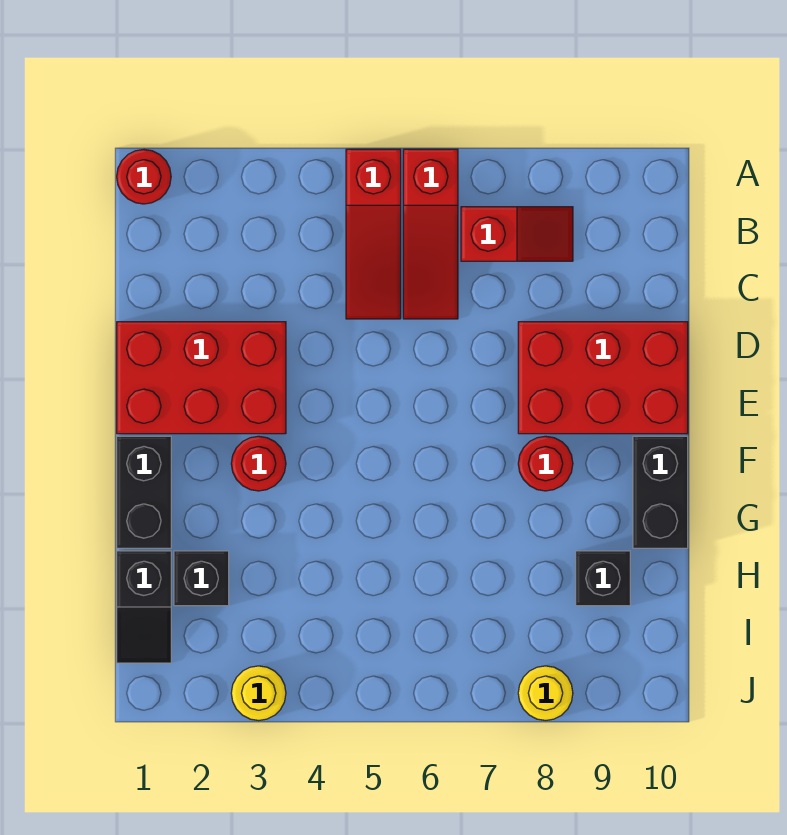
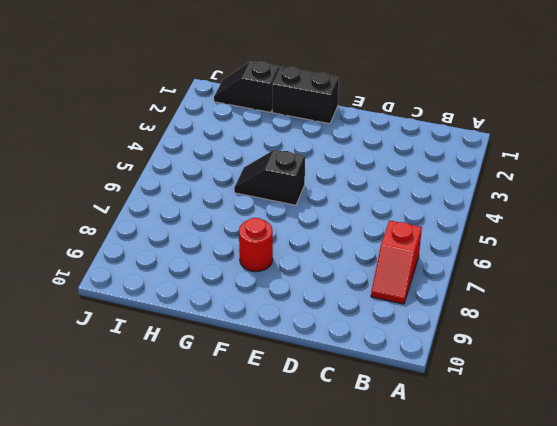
black slope F5:G5 level 1 top F -> none
none -> red round brick A1 level 1
none -> red slope A5:C5 level 1 top A
none -> red slope A6:C6 level 1 top A

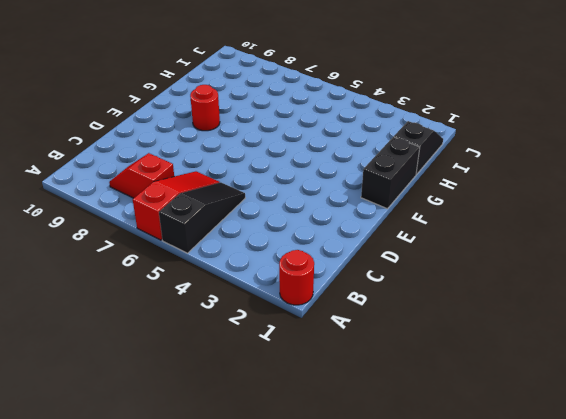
black slope A5:C5 level 1 top A -> red slope A5:C5 level 1 top A
none -> red brick D1:E3 level 1
none -> red brick D8:E10 level 1
none -> red round brick F3 level 1

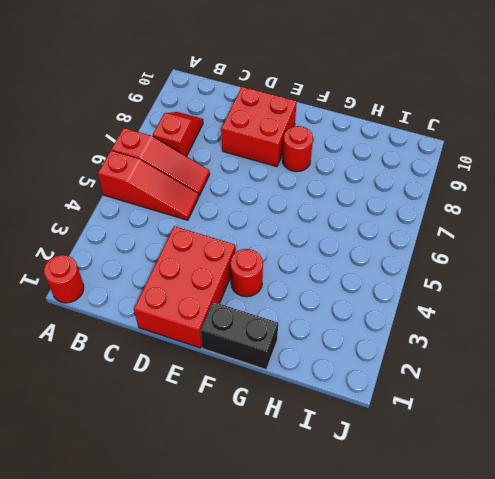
red brick D8:E9 level 1 -> red brick D8:E10 level 1
none -> black brick F10:G10 level 1
none -> black slope H1:I1 level 1 top H
none -> black brick H2 level 1

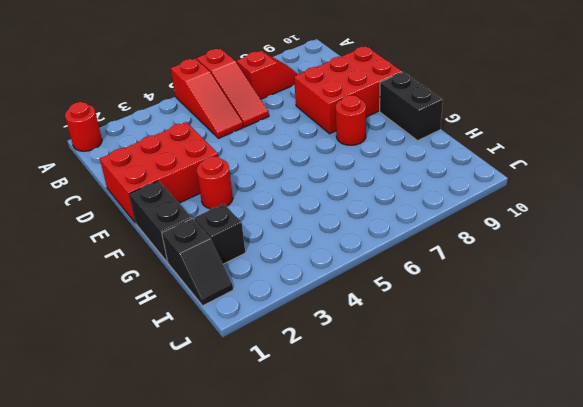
none -> black brick H9 level 1
none -> yellow round brick J3 level 1
none -> yellow round brick J8 level 1

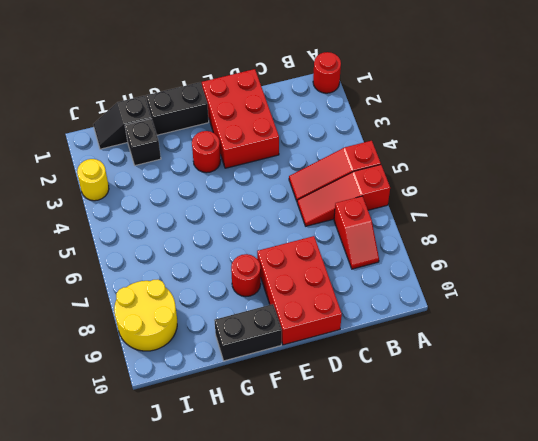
yellow round brick I8:J9 level 1 -> yellow round brick J8 level 1
none -> black brick H9 level 1

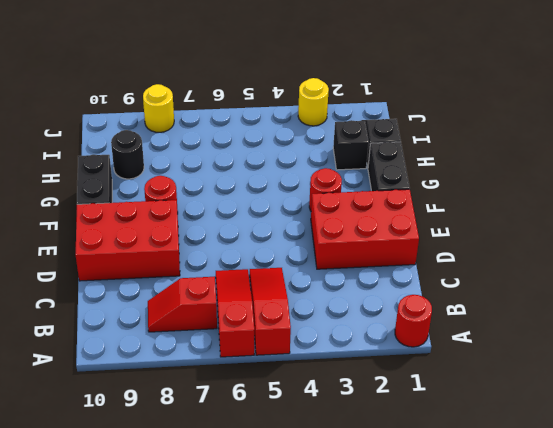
black round brick H9 level 1 -> black brick H9 level 1

